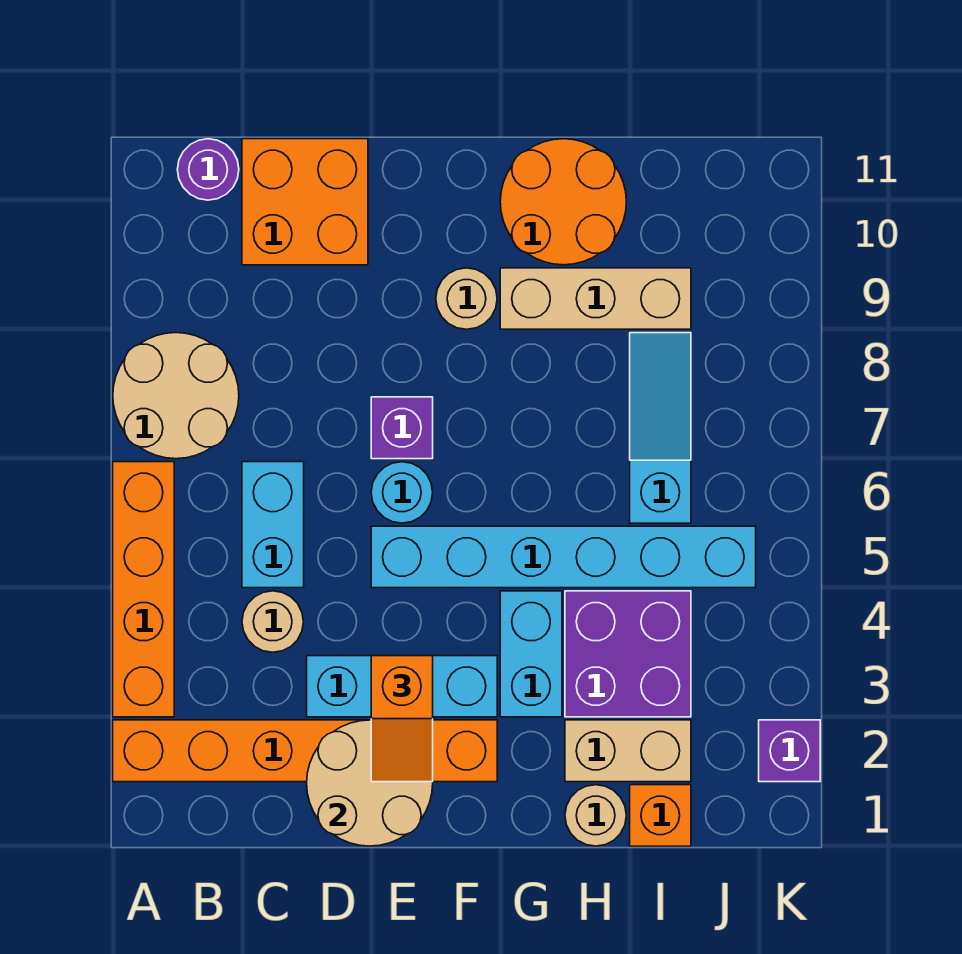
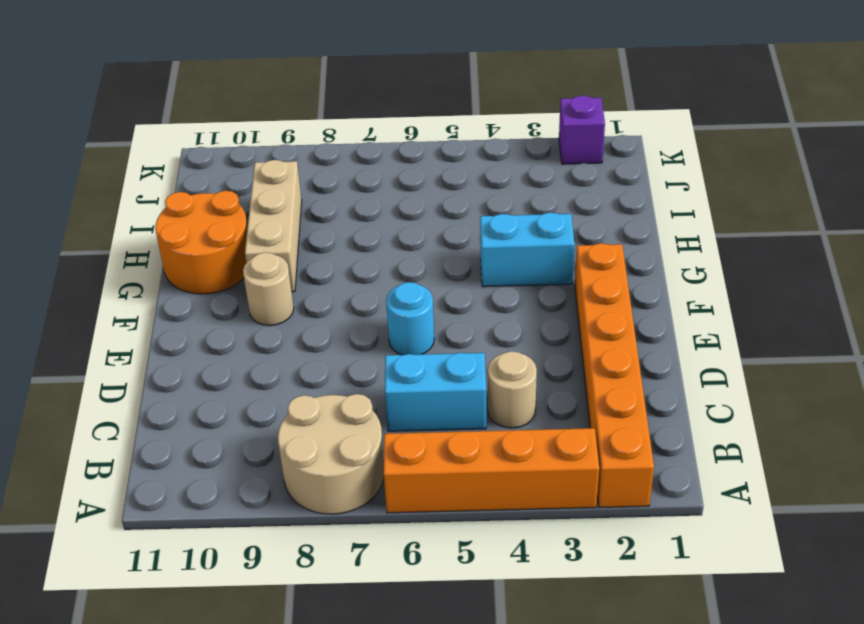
none -> purple round brick B11 level 1
none -> orange brick C10:D11 level 1
none -> cyan brick D3:F3 level 1

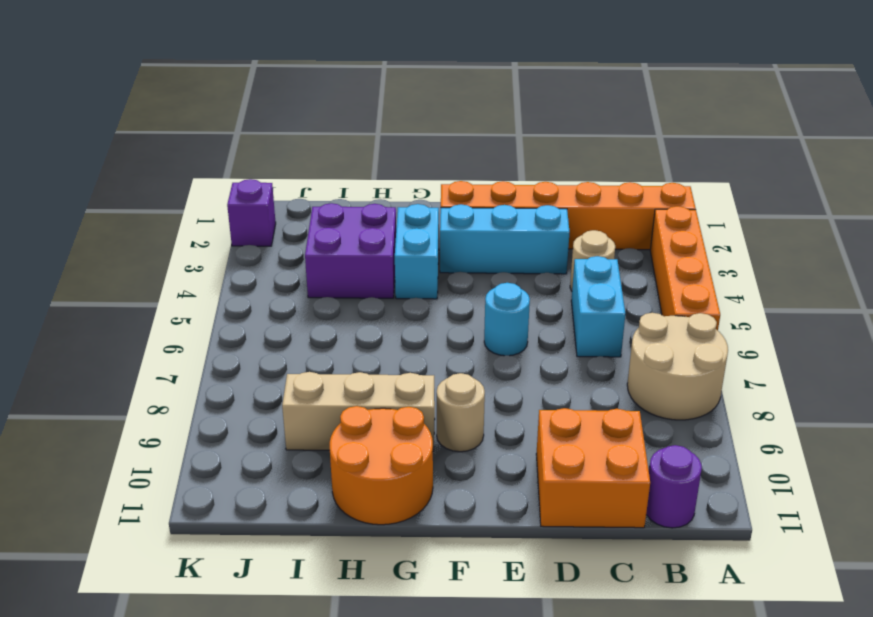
none -> cyan brick E5:J5 level 1
none -> purple brick E7 level 1
none -> tan round brick H1 level 1

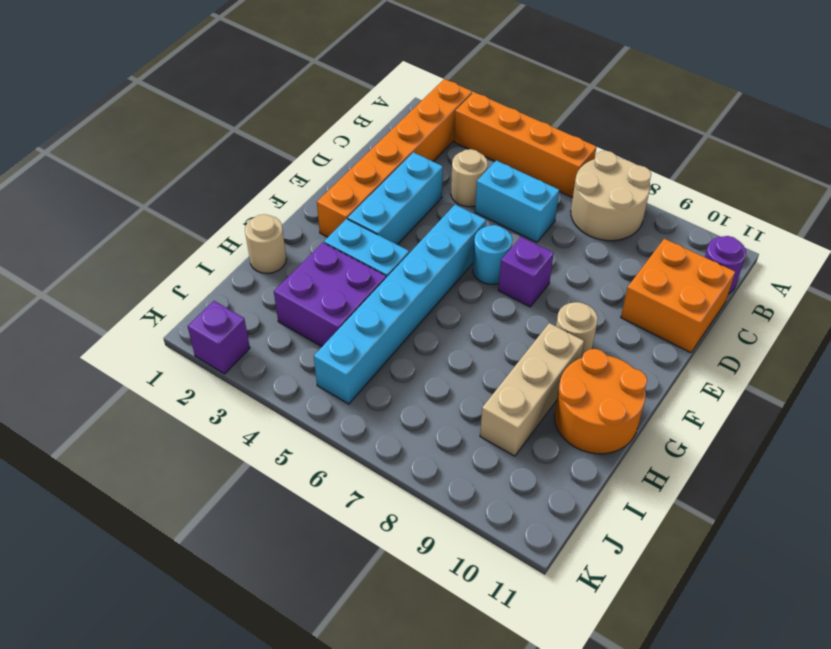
none -> tan brick H2:I2 level 1
none -> orange brick I1 level 1
none -> cyan slope I6:I8 level 1 top 6

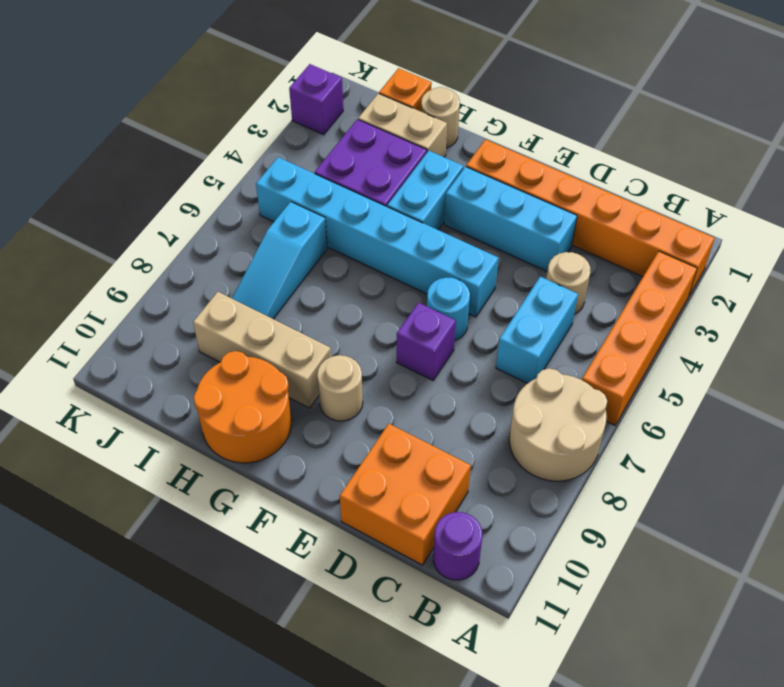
none -> tan round brick D1:E2 level 2
none -> orange slope E2:E3 level 3 top 3

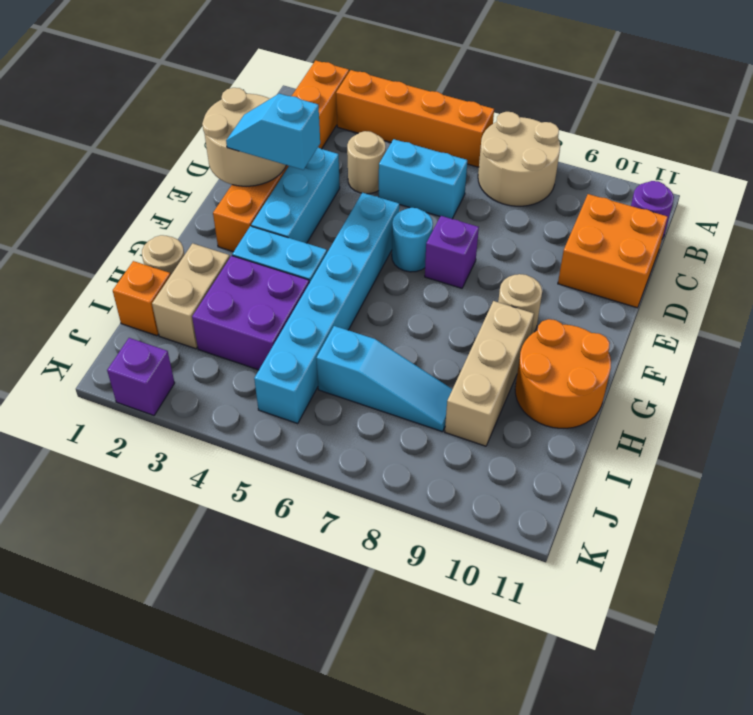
cyan slope E2:E3 level 3 top 3 -> orange slope E2:E3 level 3 top 3

